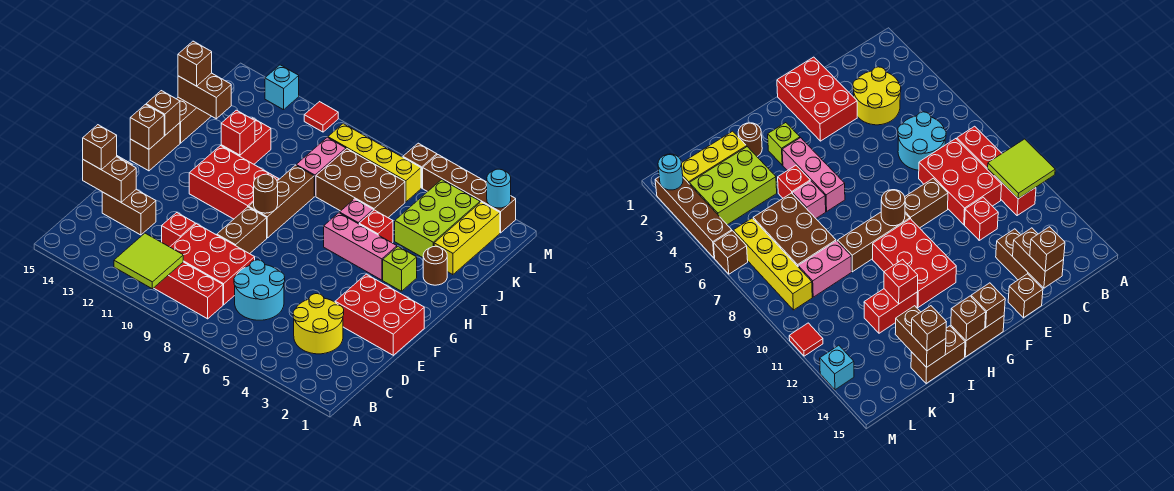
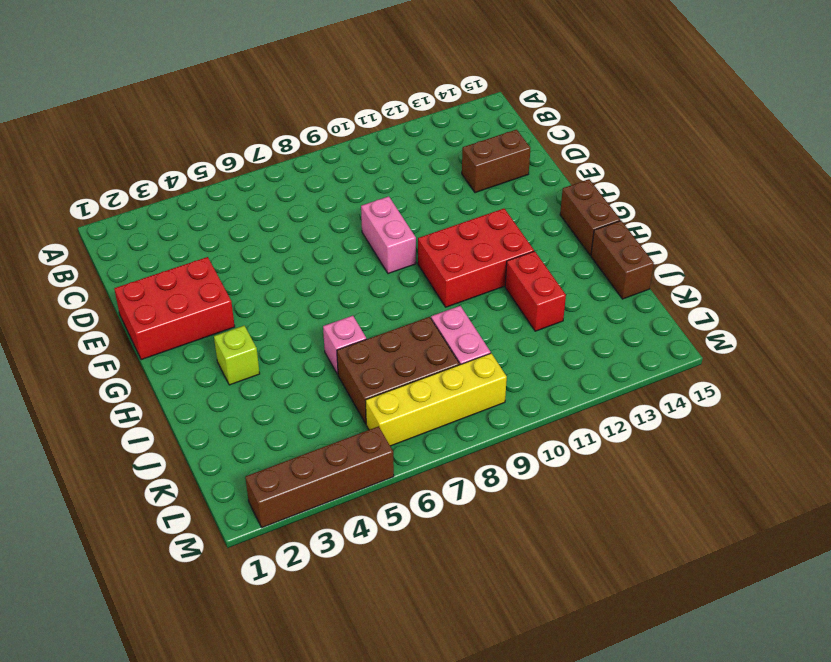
pink brick E9:F9 level 1 -> brown brick E9:F9 level 1
none -> red brick B8:B11 level 1
none -> yellow round brick C3:D4 level 1
none -> cyan round brick C6:D7 level 1
none -> red brick C8:D10 level 1

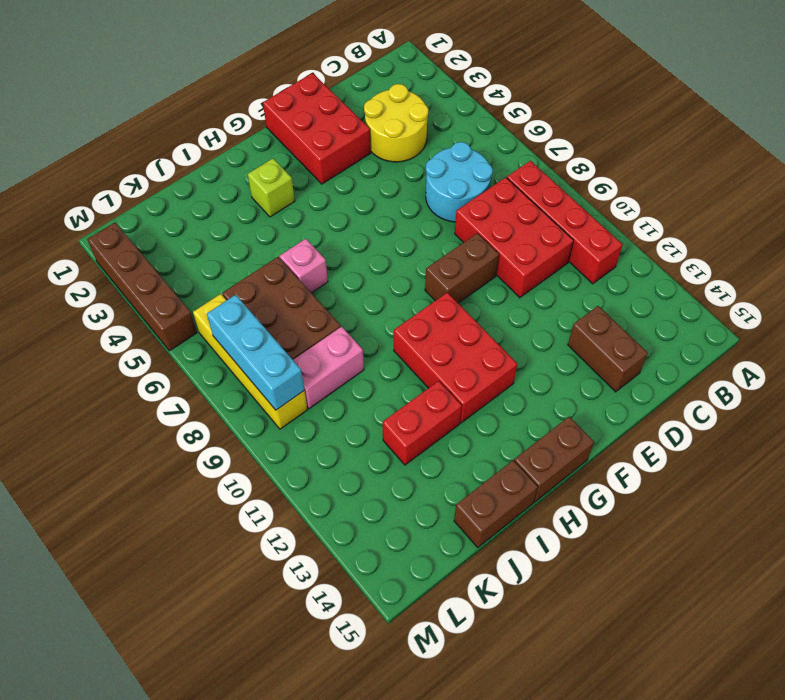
cyan brick L7:L9 level 2 -> none
none -> red brick D11 level 1
none -> brown brick E15 level 1
none -> brown brick G9:I9 level 1
none -> pink brick H4:H6 level 1

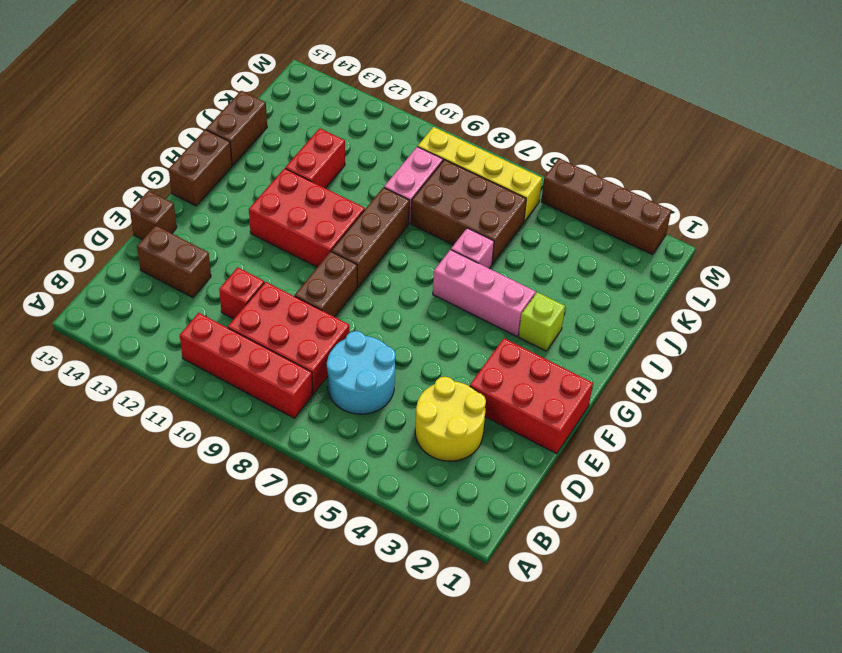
none -> brown round brick I2 level 1
none -> red brick I5 level 1
none -> yellow brick J2:L2 level 1
none -> lime brick J3:L4 level 1

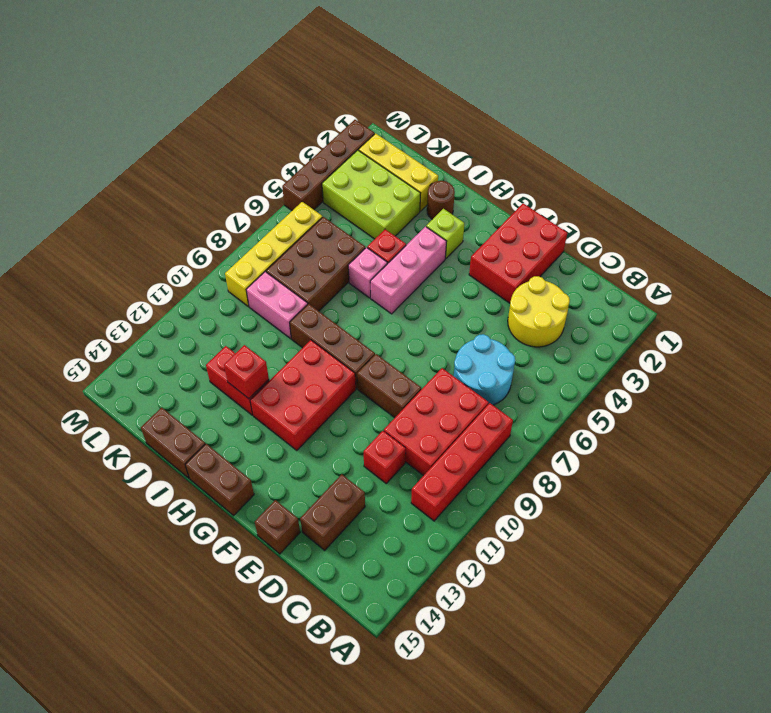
none -> brown brick M6 level 1
none -> red tile M11 level 1
none -> cyan brick M13 level 1
none -> lime tile A10:B11 level 2

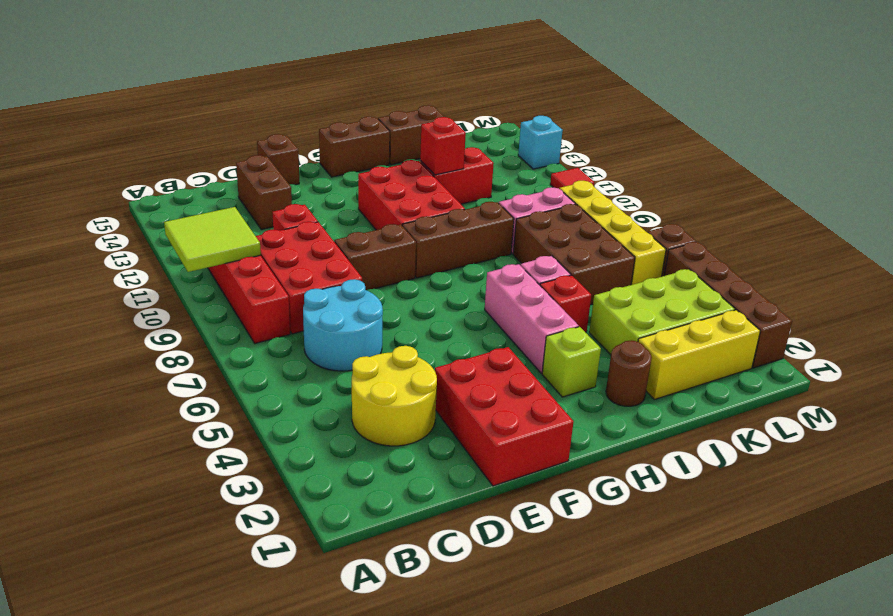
none -> brown brick D14:D15 level 2
none -> brown round brick G9 level 2
none -> brown brick G15 level 2
none -> brown brick H15 level 2

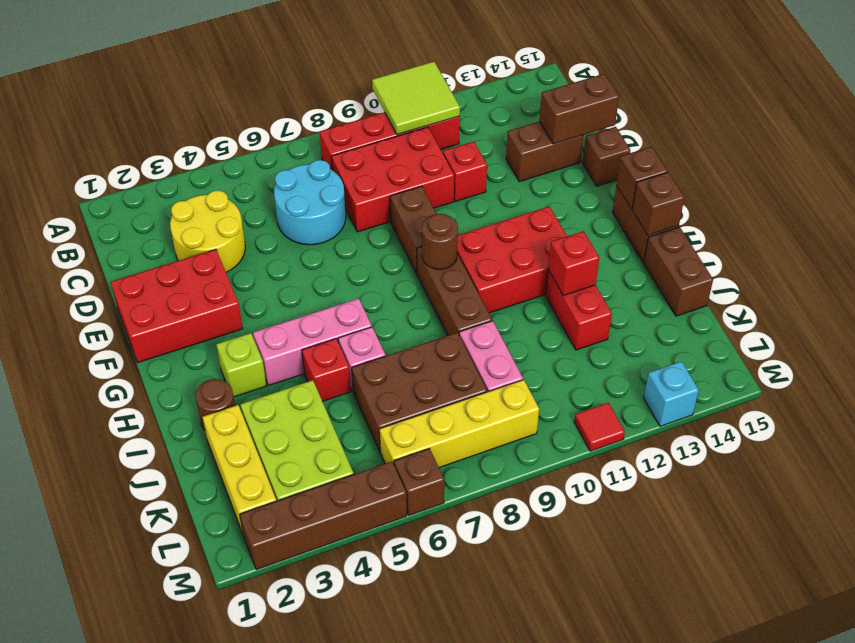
none -> brown brick J14:J15 level 2
none -> cyan round brick M2 level 2
none -> brown brick D15 level 3
none -> brown brick J15 level 3

